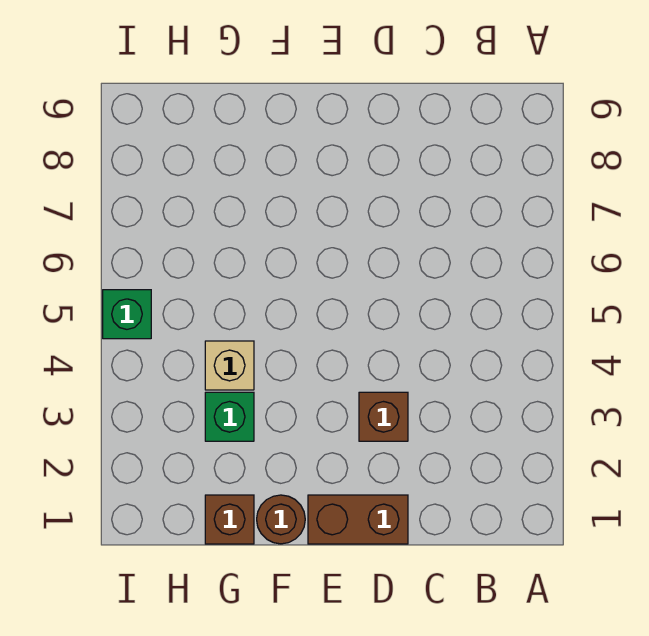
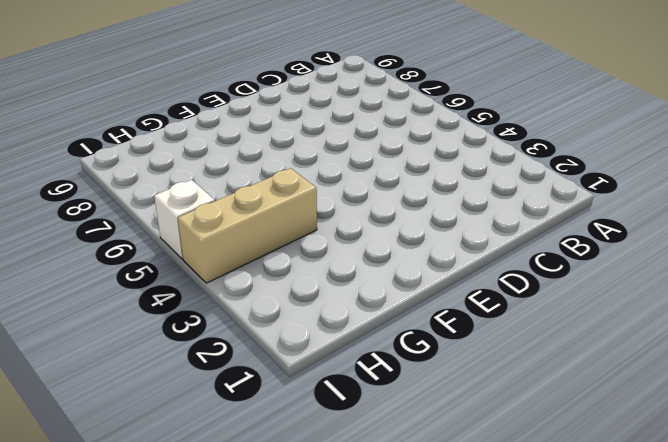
tan brick G4:I4 level 1 -> tan brick G4 level 1
white brick I5 level 1 -> green brick I5 level 1
none -> brown brick D1:E1 level 1
none -> brown brick D3 level 1

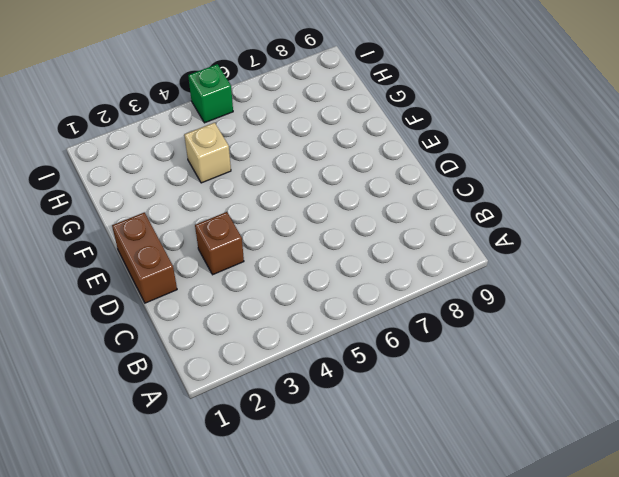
none -> brown round brick F1 level 1
none -> brown brick G1 level 1

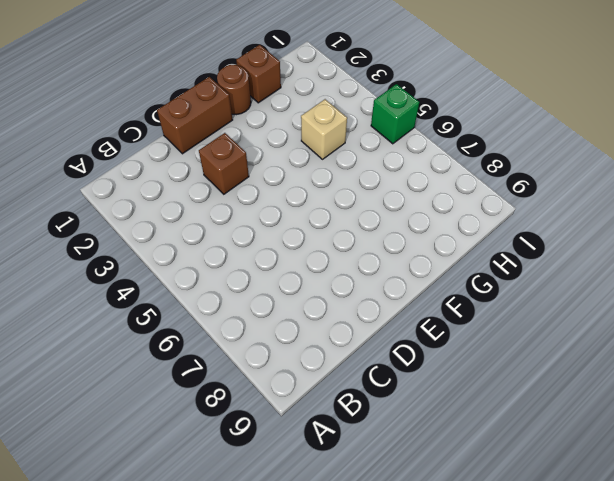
none -> green brick G3 level 1

